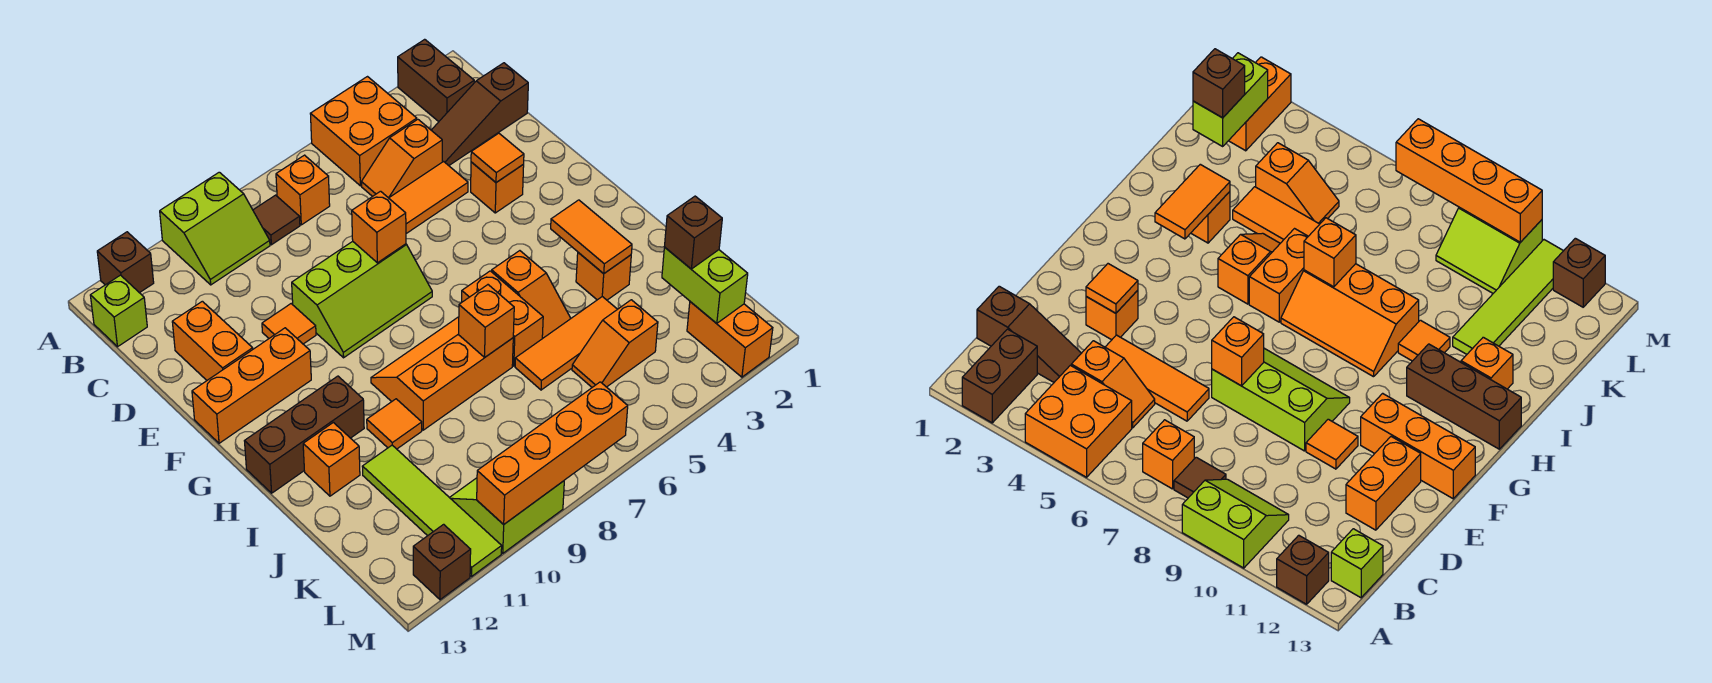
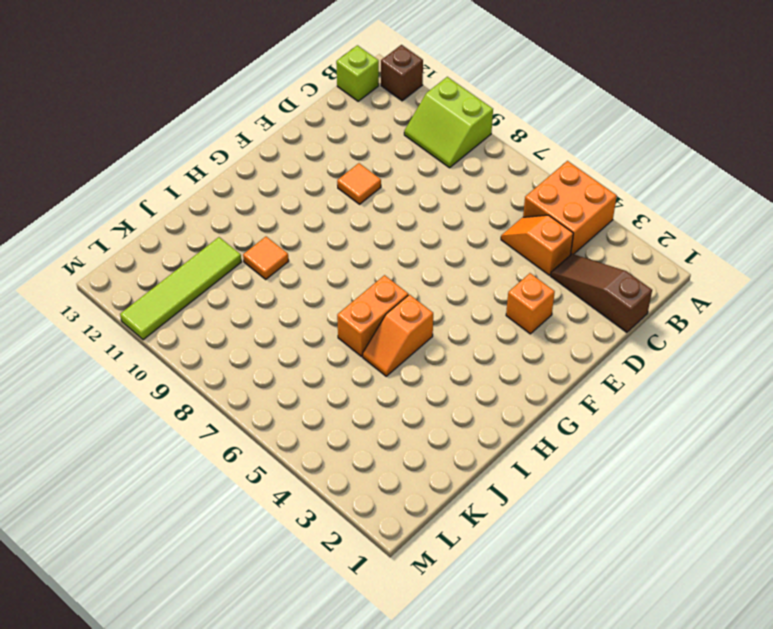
none -> brown brick A2:B2 level 1
none -> orange brick B7 level 1
none -> brown tile B8 level 1
none -> orange tile D4:D6 level 1

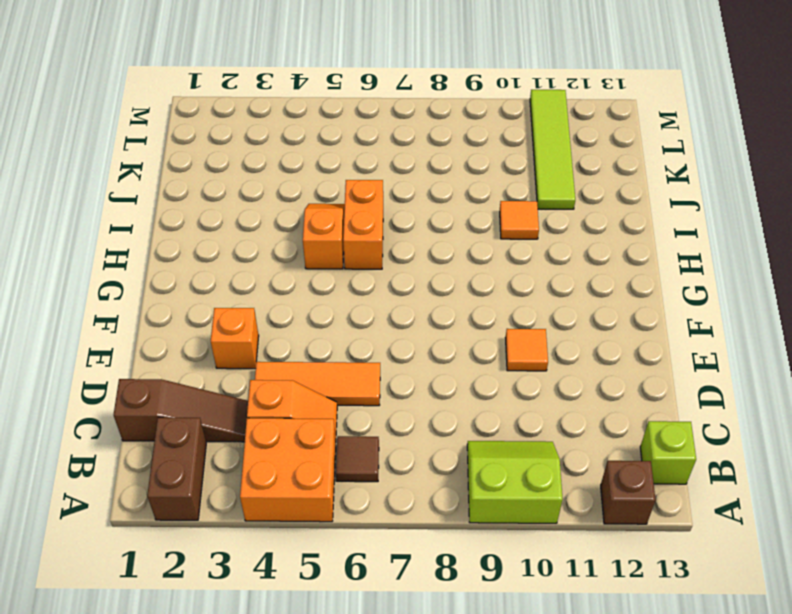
brown tile B6 level 1 -> brown tile B8 level 1
none -> orange brick B7 level 1
none -> orange brick D12:E12 level 1
none -> lime slope E7:F9 level 1 top E
none -> orange brick F11:F13 level 1

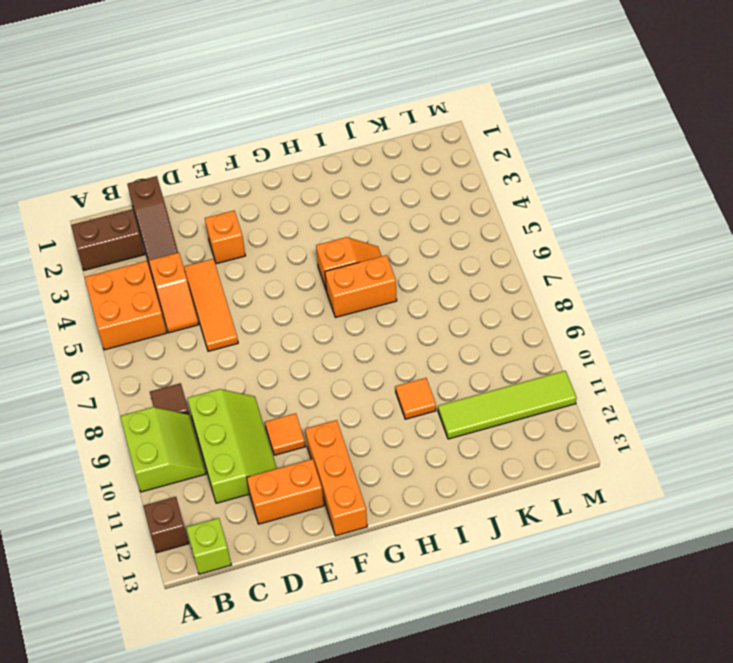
lime slope C9:D11 level 1 top C -> lime slope E7:F9 level 1 top E
none -> orange brick B7 level 1
none -> orange slope H7:I9 level 1 top I
none -> brown brick H11:H13 level 1
none -> orange brick I3 level 1

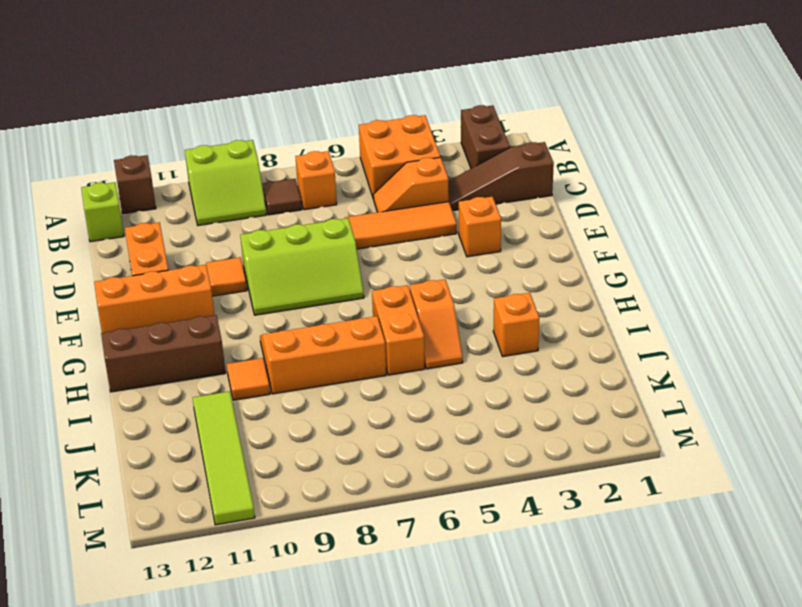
none -> orange brick I12 level 1
none -> orange tile J4:J6 level 1
none -> orange slope K4:K5 level 1 top 4
none -> orange brick L2:M2 level 1

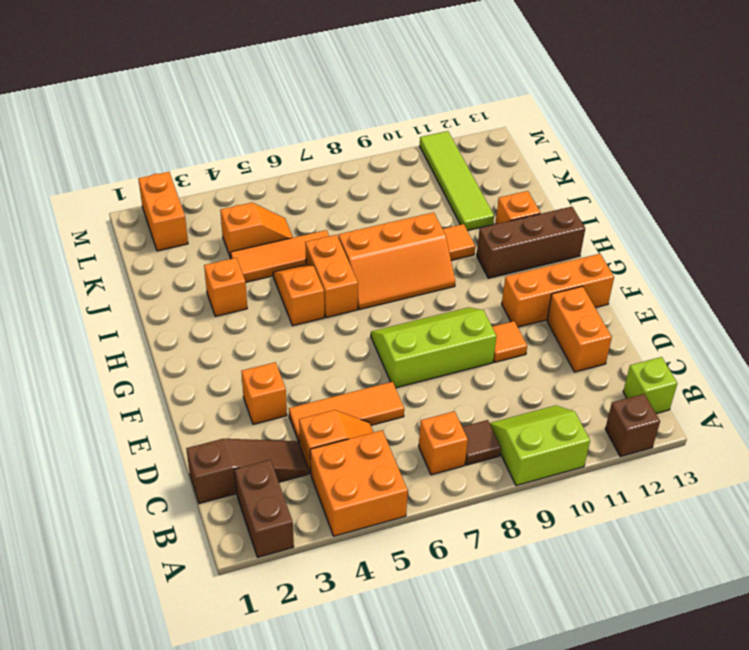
none -> lime slope L9:M10 level 1 top M
none -> brown brick M12 level 1
none -> orange tile E3 level 2
none -> orange brick E7 level 2

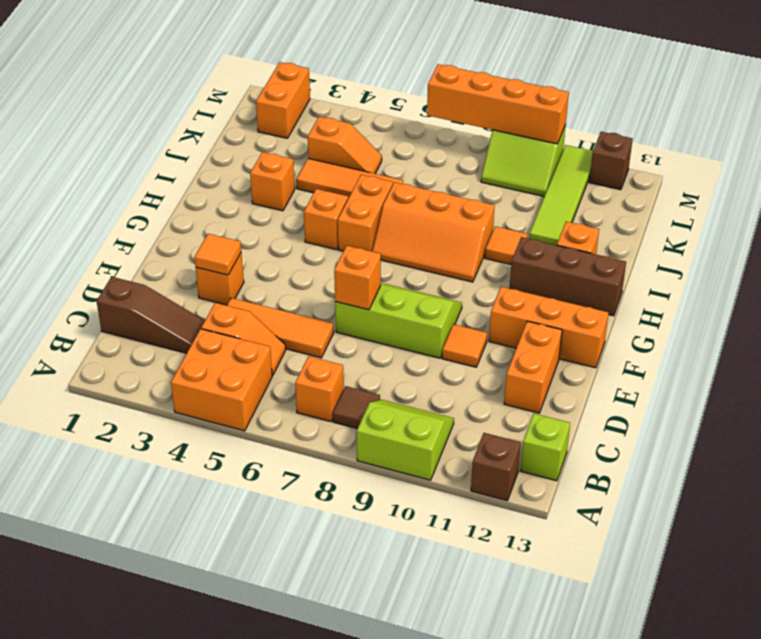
none -> brown brick A2:B2 level 1
none -> orange tile H3:I3 level 2
none -> orange brick I7 level 2
none -> lime brick K2:L2 level 2

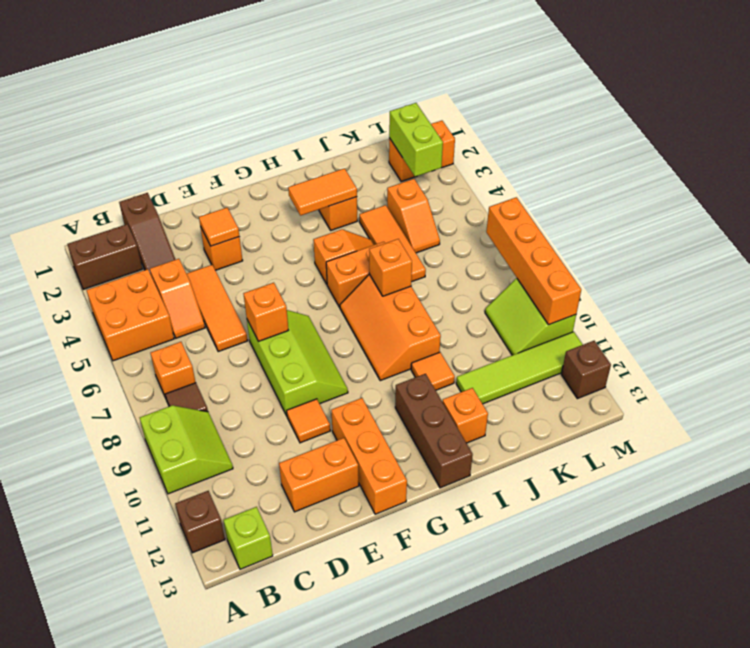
lime brick L2:L3 level 2 -> lime brick K2:L2 level 2
none -> brown brick K2 level 3

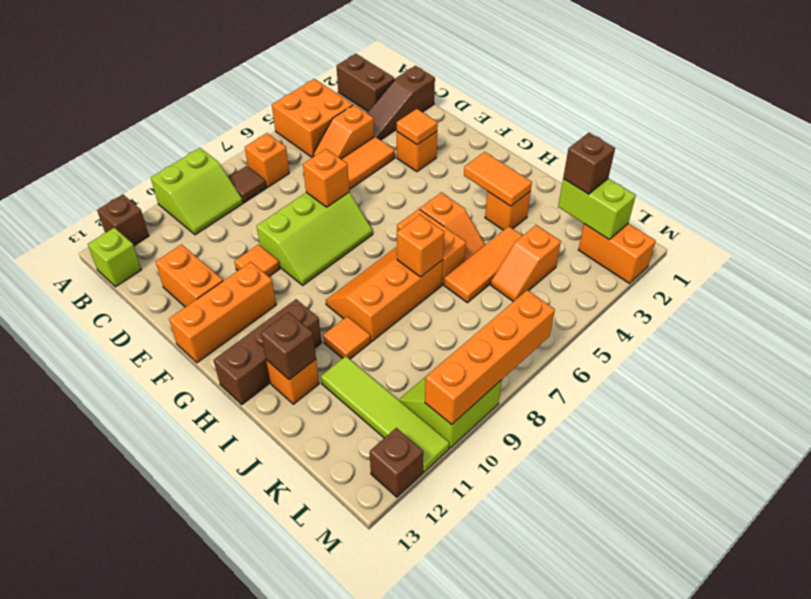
brown brick I12 level 2 -> none

